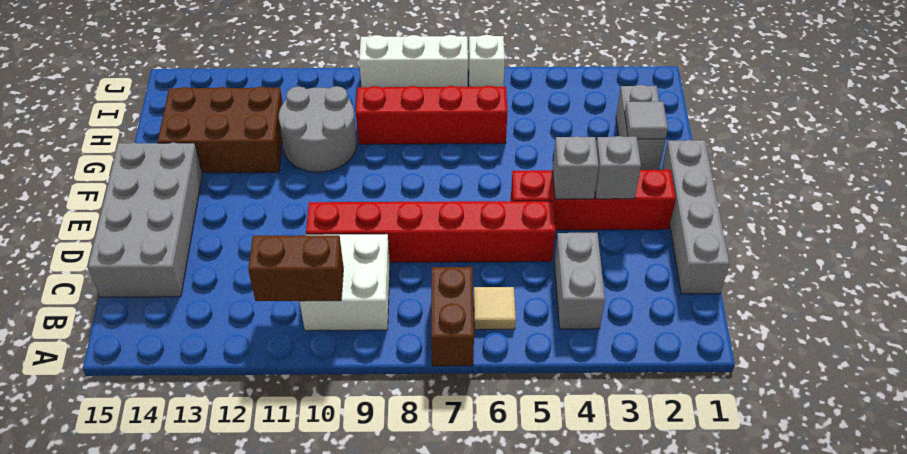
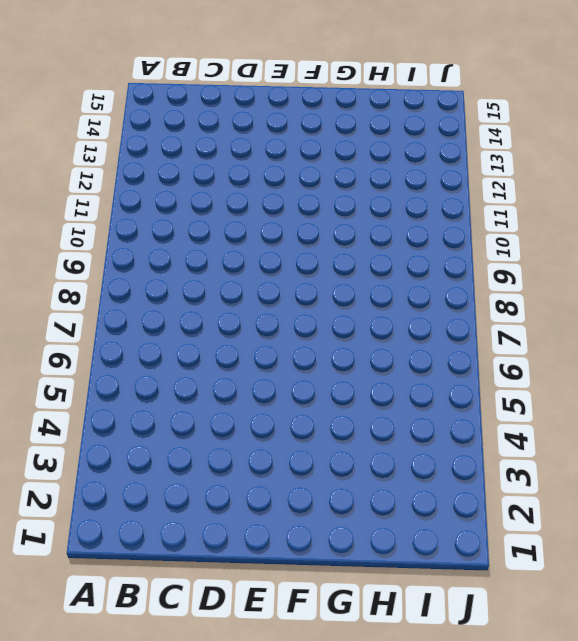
none -> brown brick A7:B7 level 1
none -> grey brick B4:C4 level 1
none -> tan tile B6 level 1

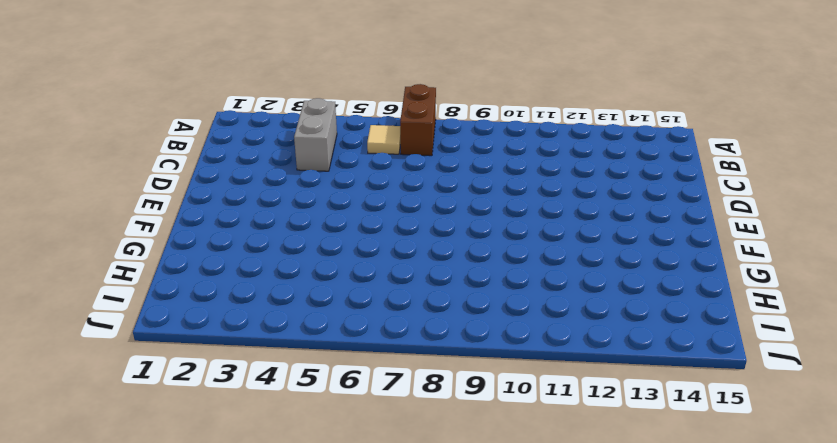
none -> white brick B9:C10 level 1
none -> grey brick C1:F1 level 1
none -> grey brick C14:F15 level 1

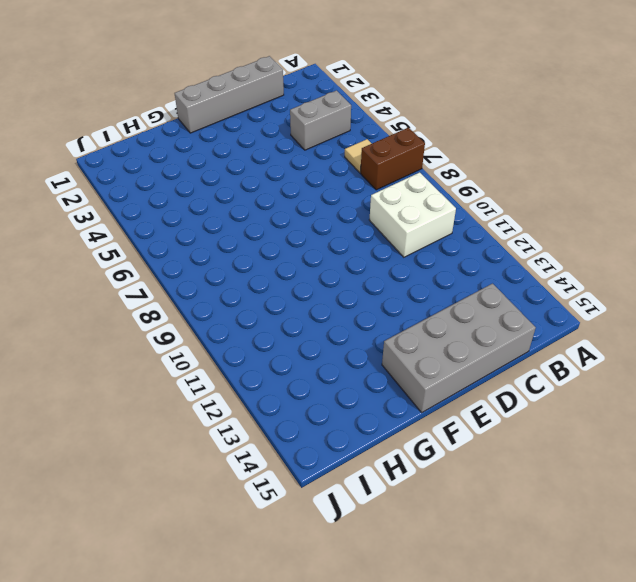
none -> red brick D5:D10 level 1
none -> red brick E2:E5 level 1
none -> grey brick G2:H2 level 1

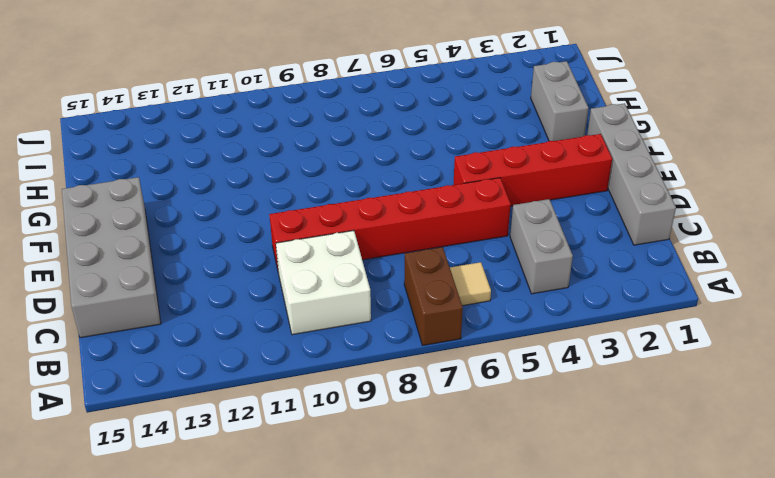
none -> grey round brick G10:H11 level 1
none -> brown brick G12:H14 level 1
none -> red brick H6:H9 level 1

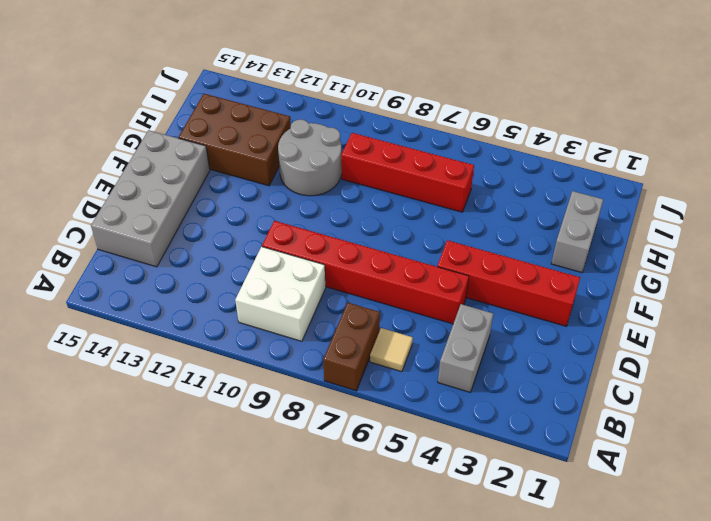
none -> grey brick C1:F1 level 1
none -> white brick J6 level 1
none -> white brick J7:J9 level 1

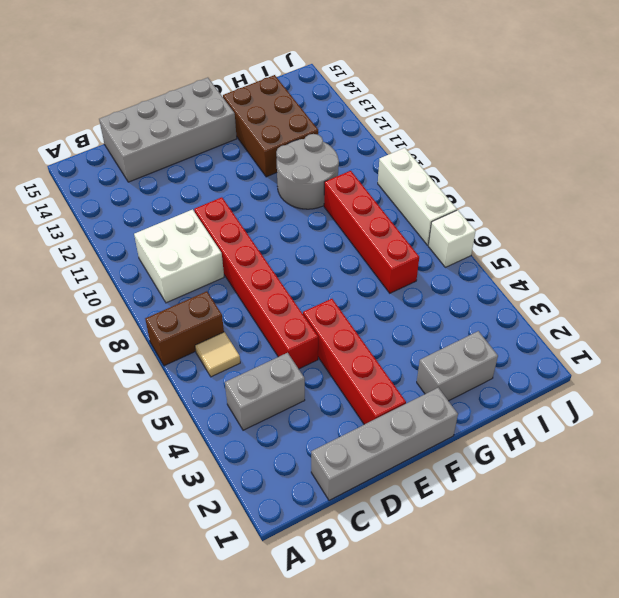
none -> brown brick B10:B11 level 2
none -> grey brick E3 level 2
none -> grey brick E4 level 2

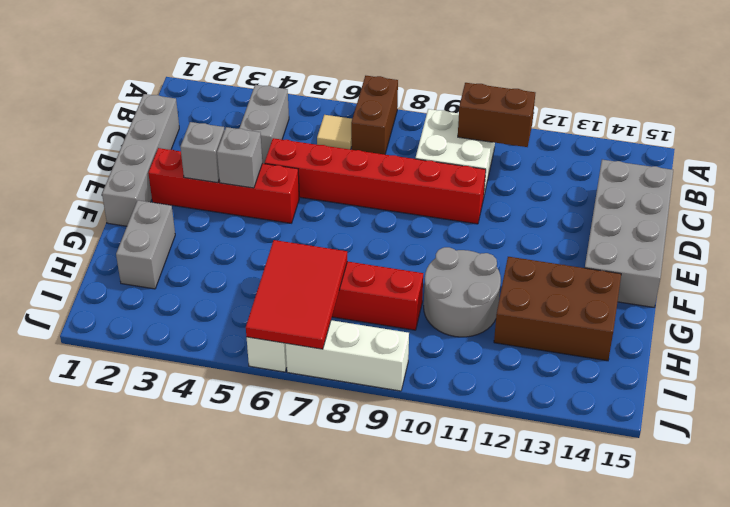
red tile H6:J7 level 2 -> none
none -> grey tile G2 level 2

